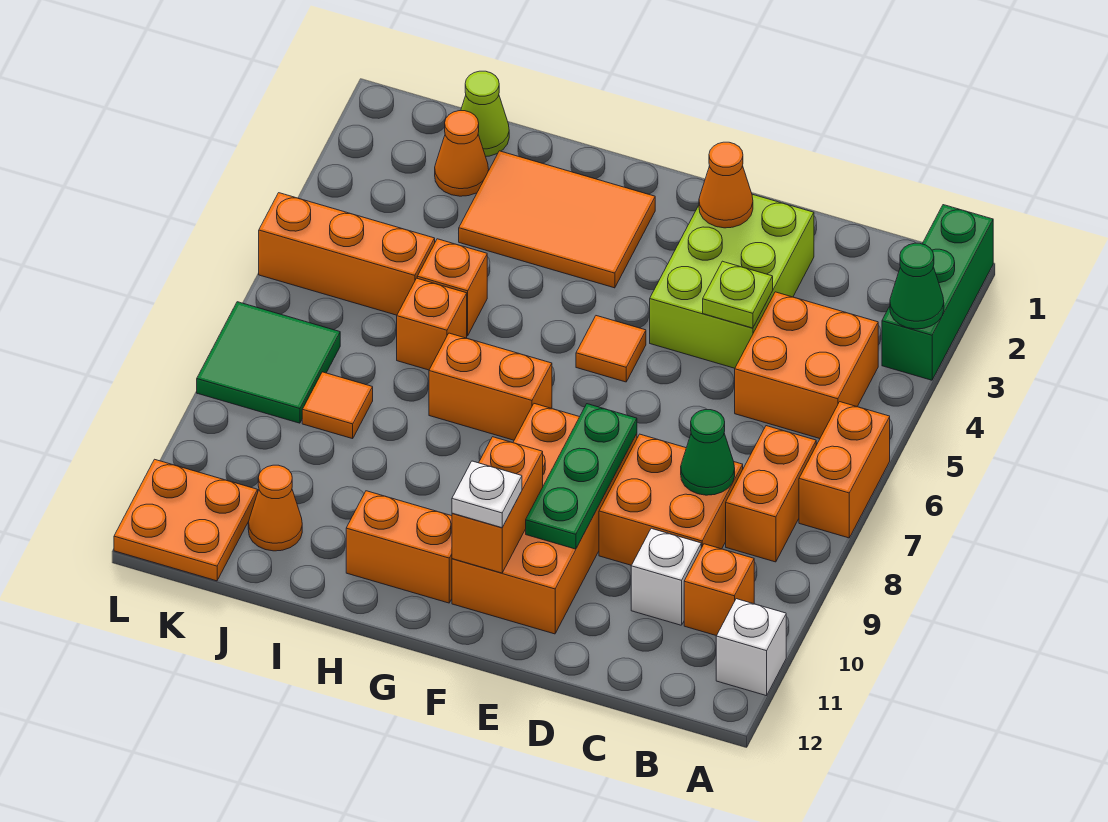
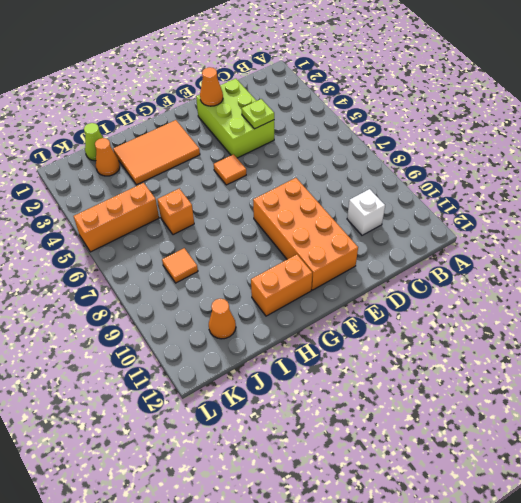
none -> green brick A1:A3 level 1
none -> orange brick A6:A7 level 1
none -> white brick A11 level 1
none -> orange brick B4:C5 level 1

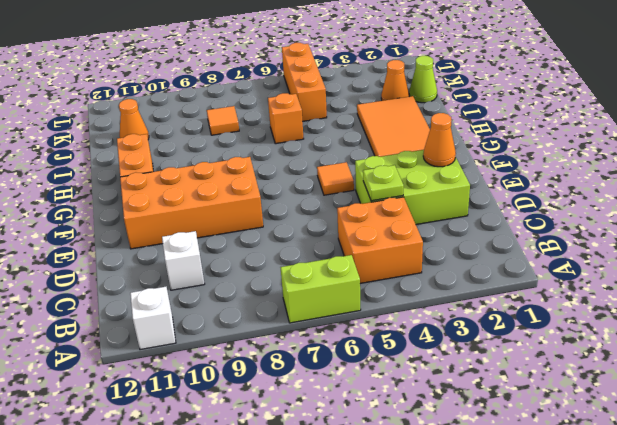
lime brick A6:A7 level 1 -> orange brick A6:A7 level 1
none -> green brick A1:A3 level 1
none -> orange brick B7:B8 level 1
none -> orange brick B10 level 1
none -> orange brick C8:D9 level 1

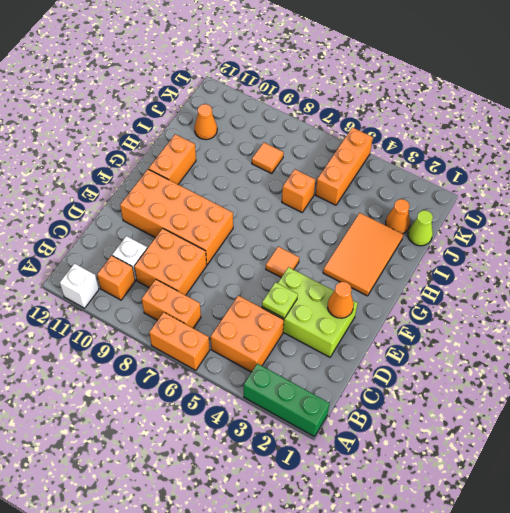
none -> orange brick G7:H7 level 1
none -> orange brick I5 level 1
none -> green tile K7:L8 level 1
none -> orange plate K11:L12 level 1

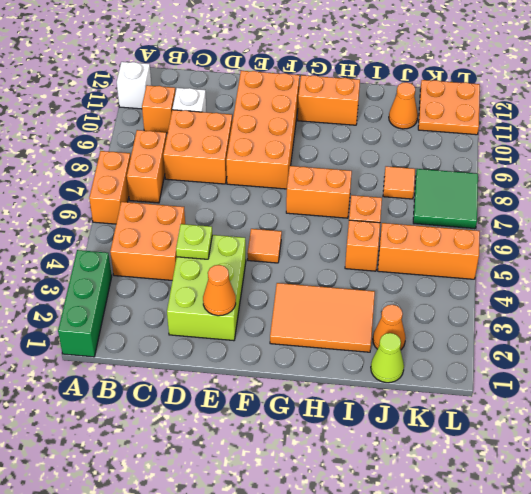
none -> green cone A3 level 2
none -> green cone C8 level 2
none -> green plate E8:E10 level 2
none -> orange brick F10:F11 level 2

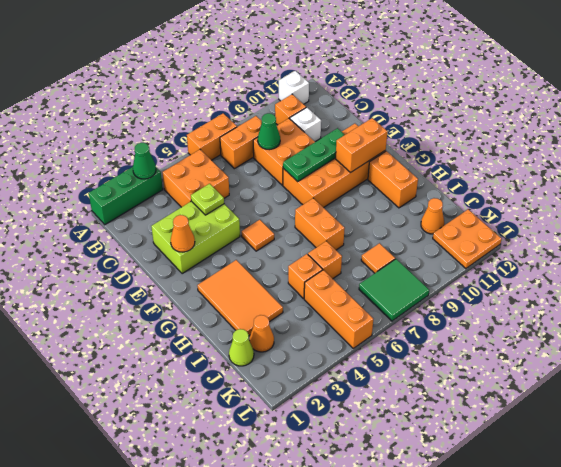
none -> white plate F11 level 3

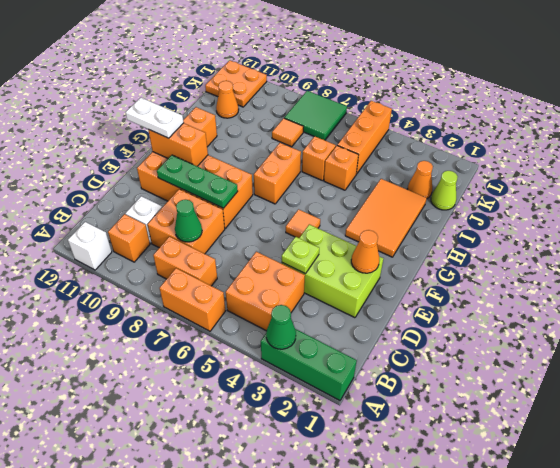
white plate F11:F12 level 3 -> white plate F11 level 3

